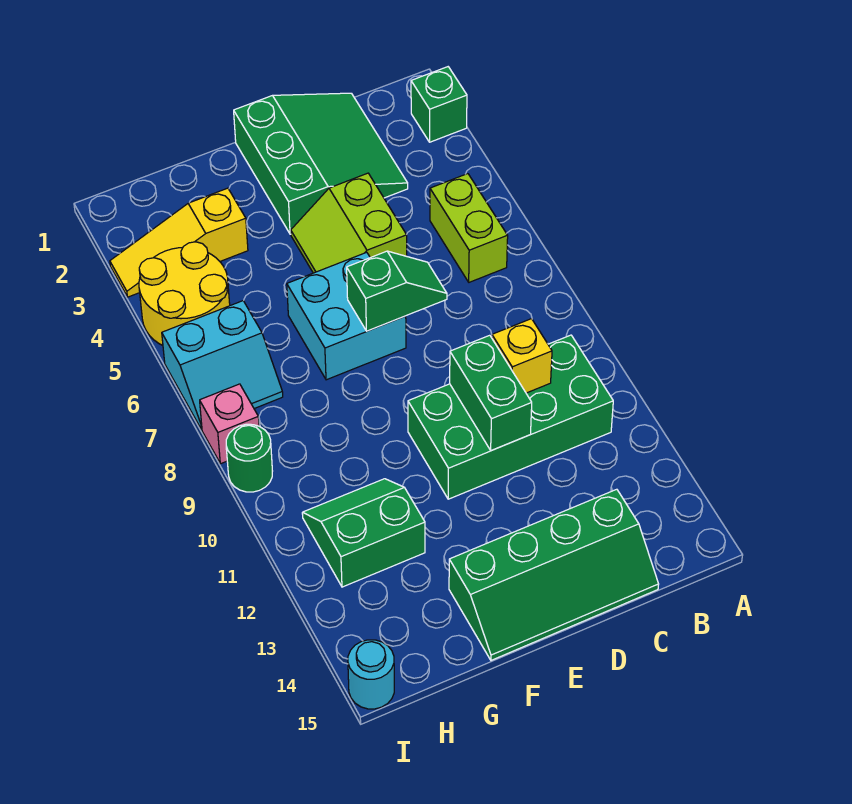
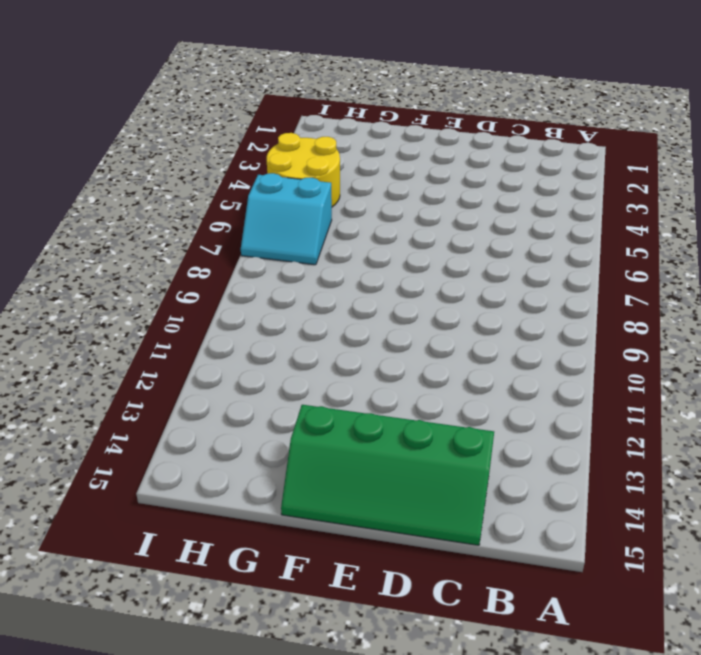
none -> green brick A2 level 1
none -> lime brick B5:B6 level 1
none -> green brick B10:E11 level 1

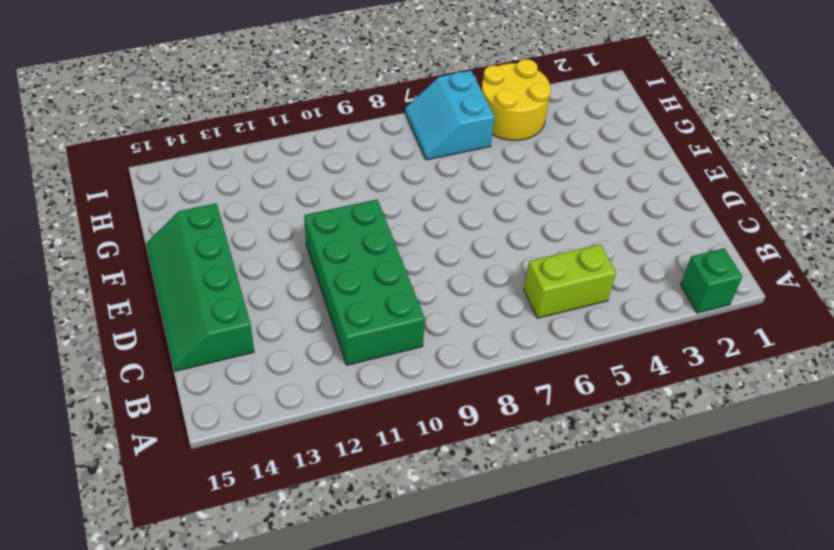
none -> green slope C1:E3 level 1 top E
none -> lime slope D4:E5 level 1 top D
none -> cyan brick E6:F7 level 1

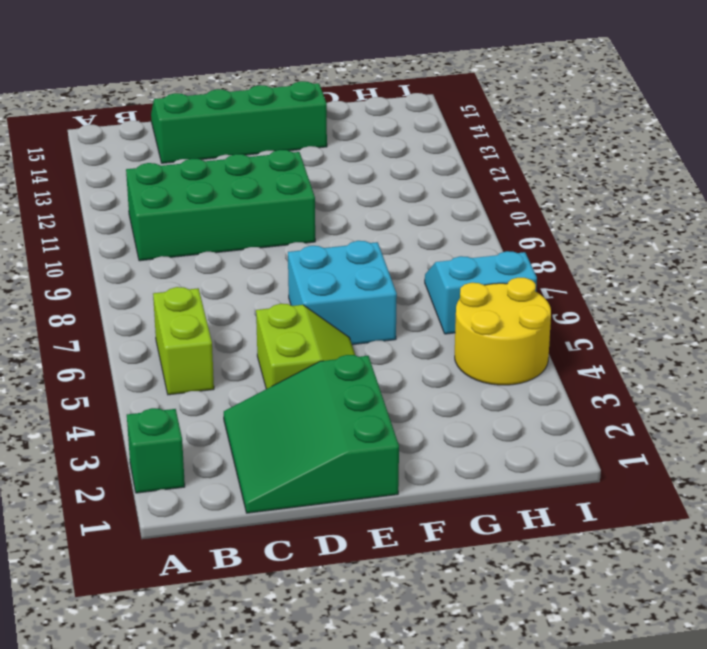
none -> yellow slope G3:I3 level 1 top G
none -> green slope G11:H12 level 1 top 12
none -> pink brick I8 level 1

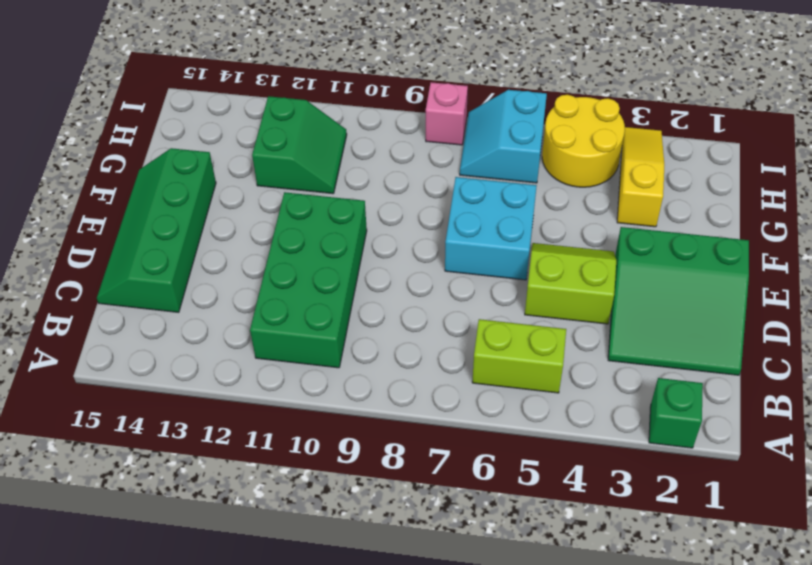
none -> green round brick I9 level 1
none -> cyan round brick I15 level 1
none -> yellow brick C10 level 2

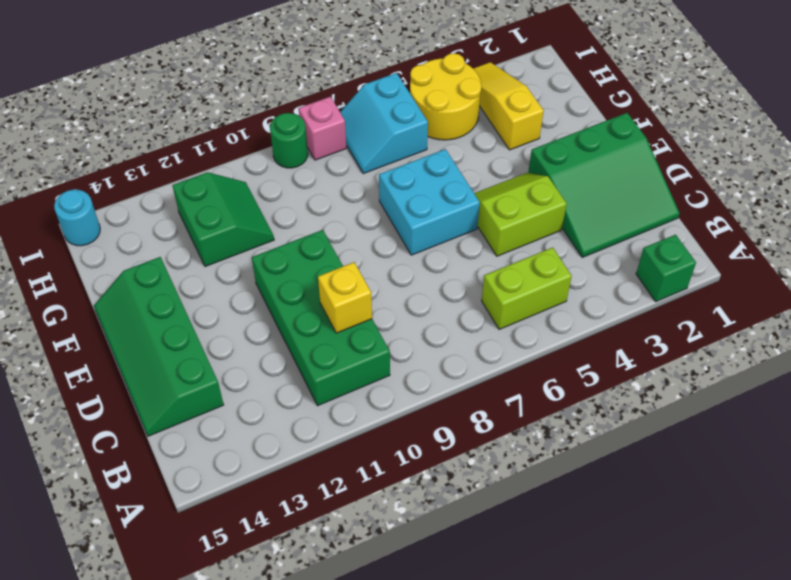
none -> green slope D7:E7 level 2 top E
none -> green brick D10:D11 level 2

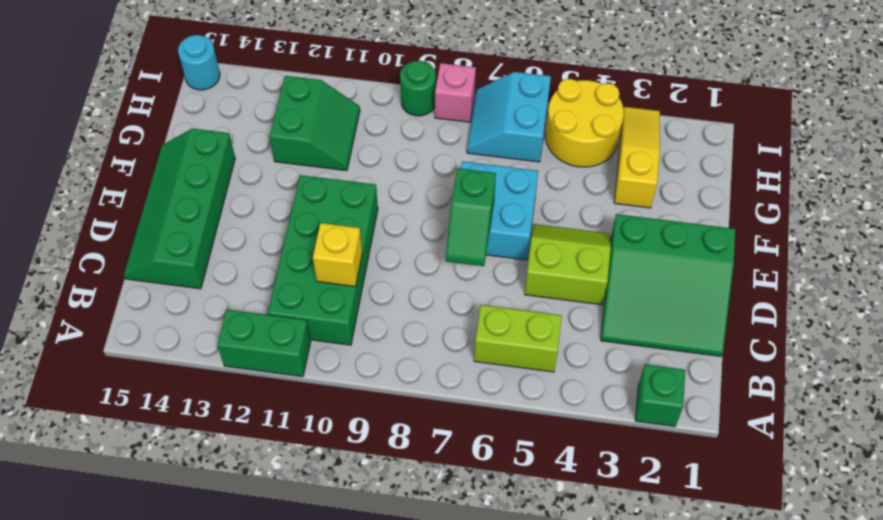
green brick A11:A12 level 1 -> green brick D10:D11 level 2

